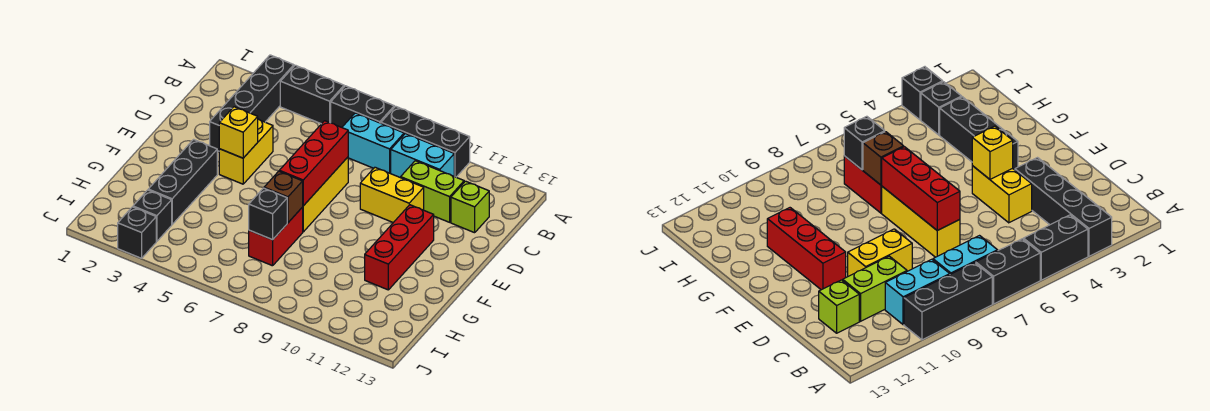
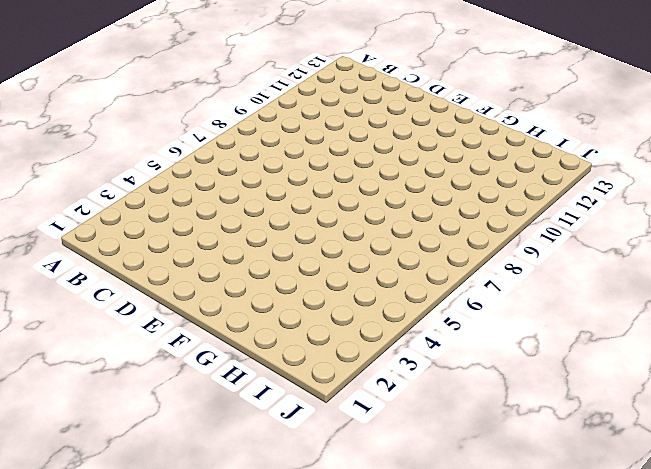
none -> black brick A3:D3 level 1
none -> black brick A4:A5 level 1
none -> black brick A6:A7 level 1

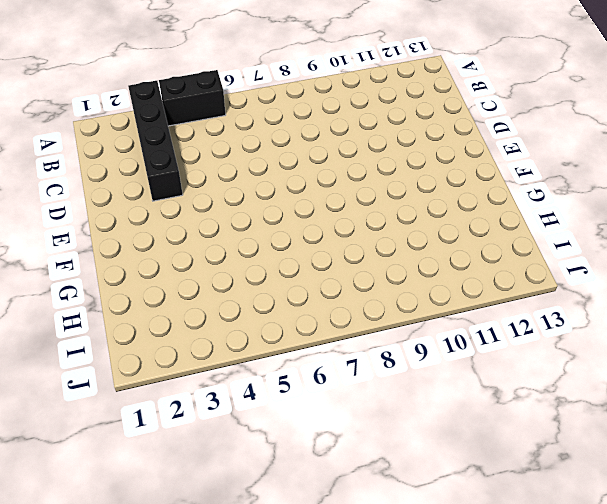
none -> black brick A6:A7 level 1
none -> black brick A8:A10 level 1
none -> cyan brick B7:B8 level 1

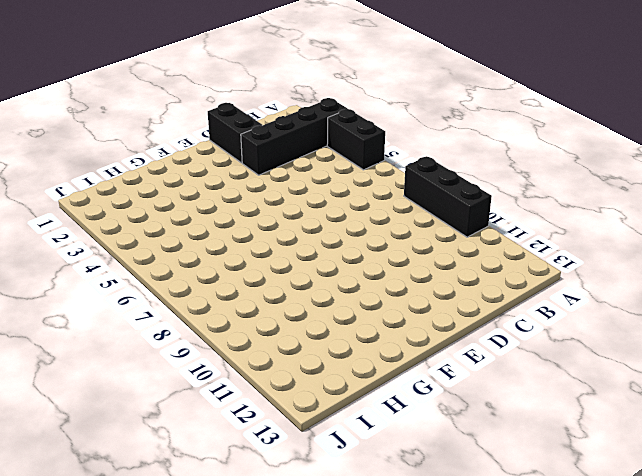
black brick D1:D2 level 1 -> black brick A6:A7 level 1
none -> cyan brick B7:B8 level 1
none -> cyan brick B9:B10 level 1
none -> lime brick C10:C11 level 1

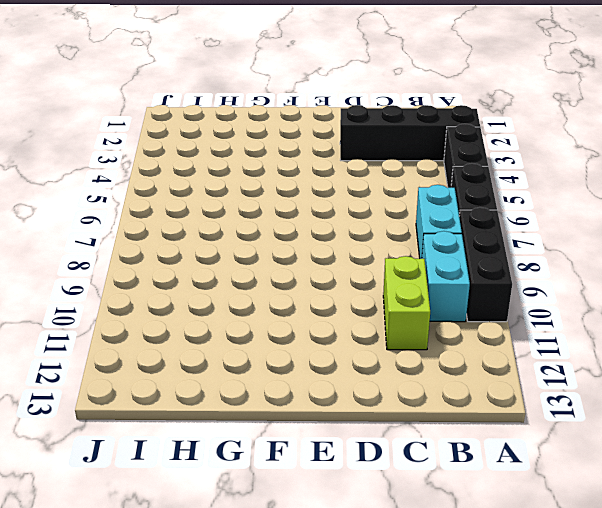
none -> lime brick C12 level 1
none -> yellow brick D4:E4 level 1
none -> yellow brick D7:F7 level 1

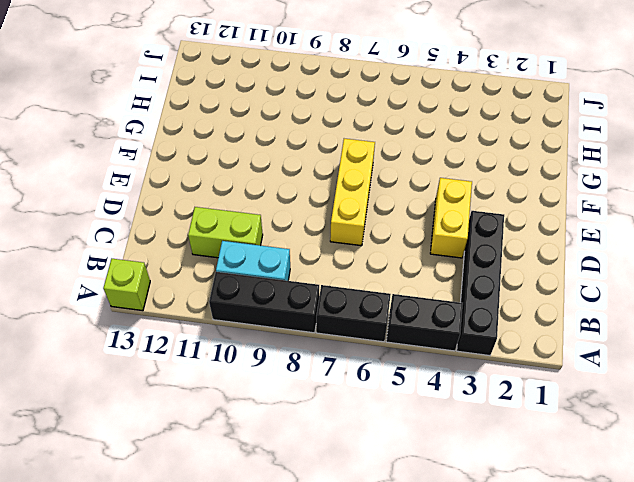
lime brick A13 level 1 -> lime brick C12 level 1
none -> cyan brick B7:B8 level 1
none -> yellow brick D9:D10 level 1
none -> red brick E11:G11 level 1

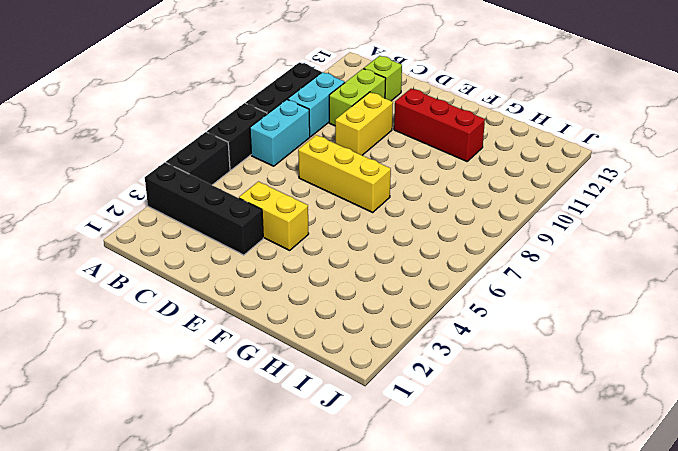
none -> black brick F3:H3 level 1
none -> red brick G7:H7 level 1
none -> black brick I3 level 1

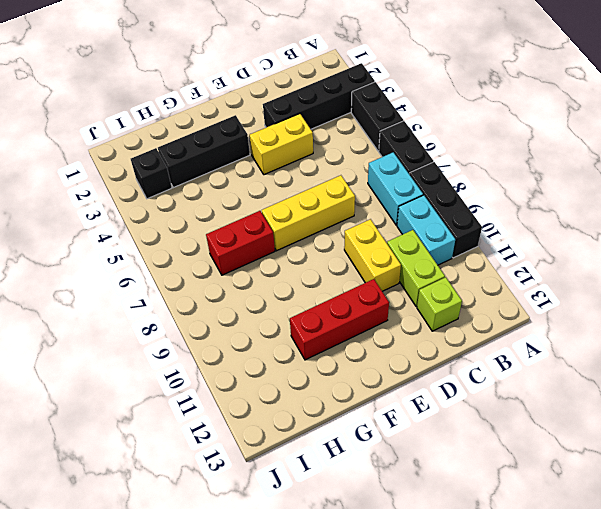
none -> black brick J3 level 1
none -> red brick D7:F7 level 2
none -> yellow brick E4 level 2

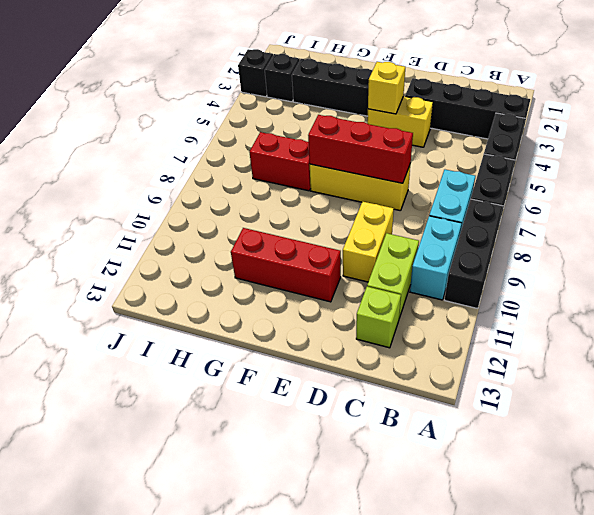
none -> brown brick G7 level 2
none -> black brick H7 level 2

